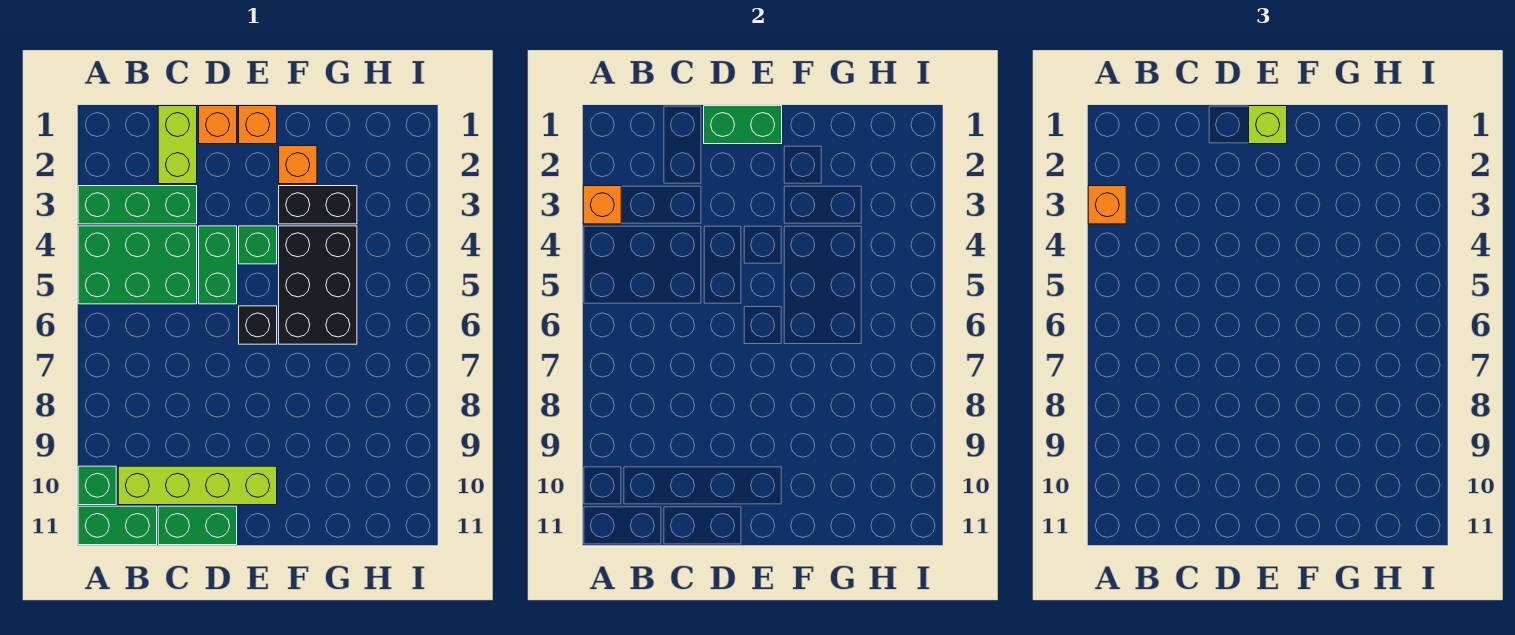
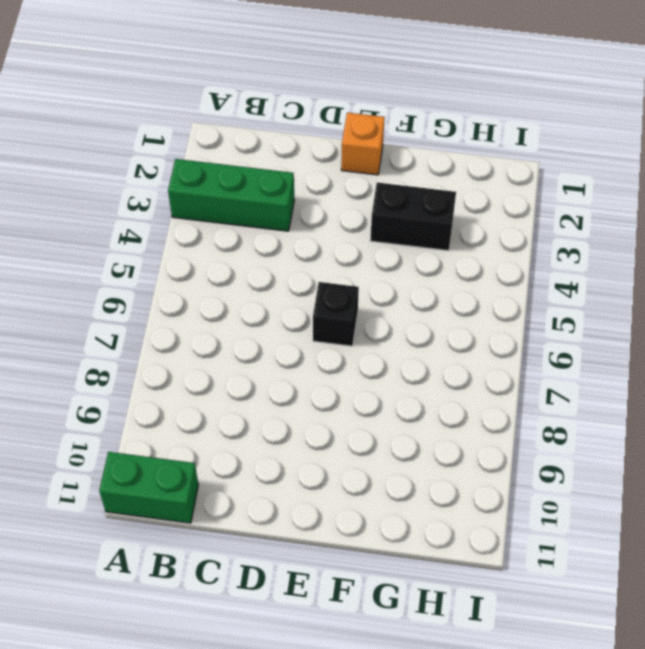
none -> green brick A4:C5 level 1
none -> green brick A10 level 1
none -> lime brick B10:E10 level 1

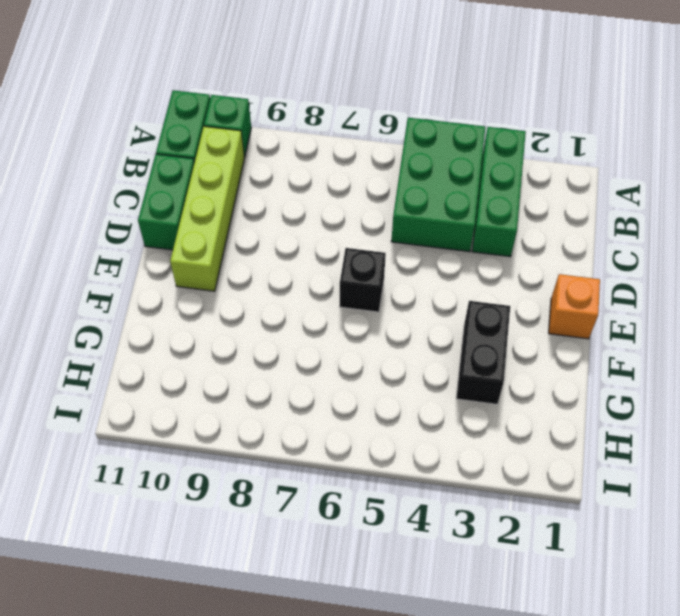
none -> lime brick C1:C2 level 1
none -> orange brick D1 level 1
none -> green brick D4:D5 level 1

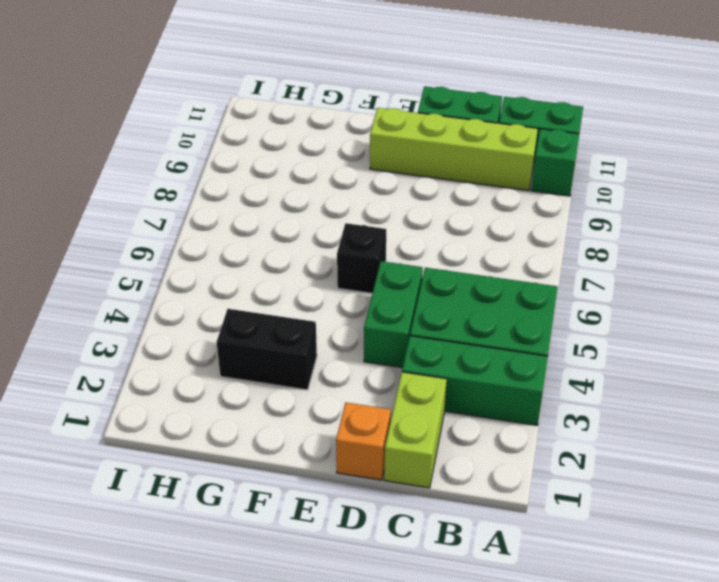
none -> orange brick E1 level 1
none -> green brick E4 level 1
none -> orange brick F2 level 1

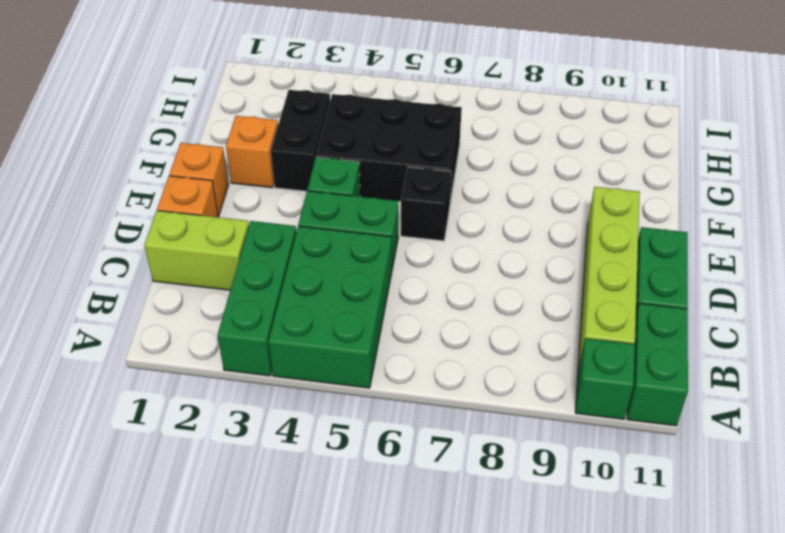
none -> orange brick A3 level 2
none -> green brick D1:E1 level 2
none -> orange brick A3 level 3

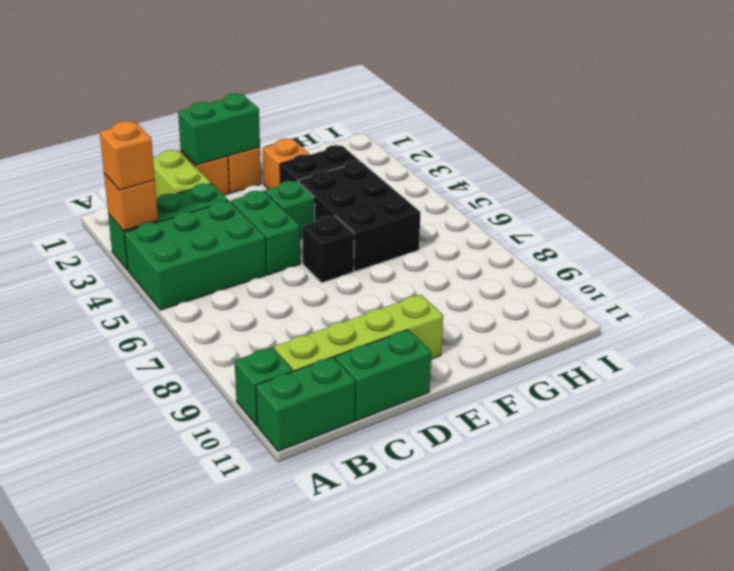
none -> lime brick E1 level 3

